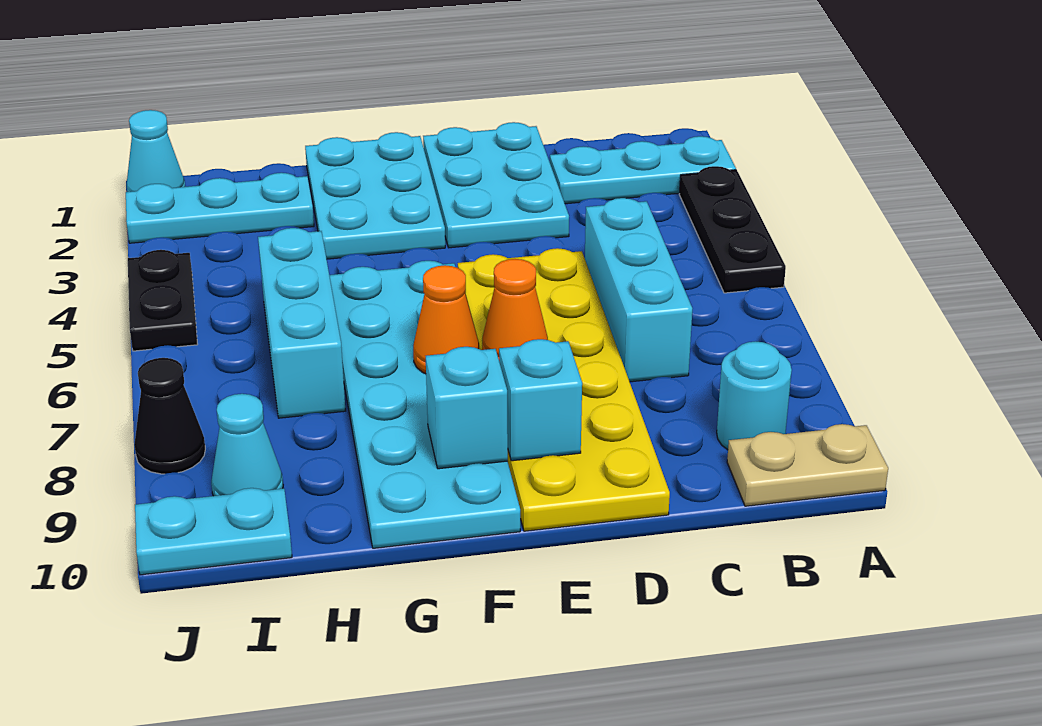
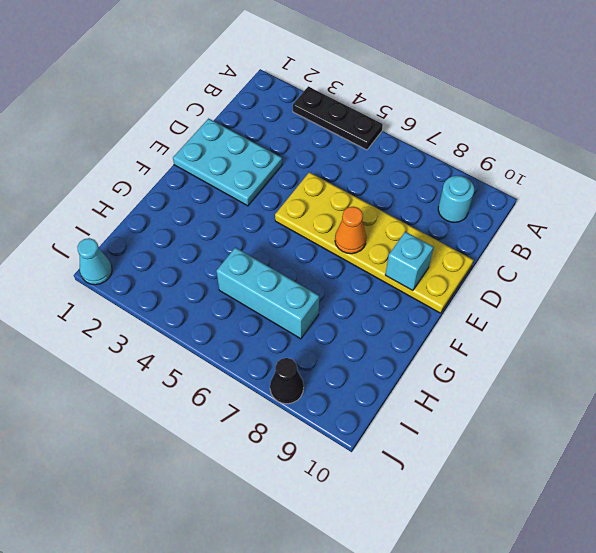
none -> cyan plate A2:C2 level 1
none -> tan plate A10:B10 level 1
none -> cyan brick C5:C7 level 1

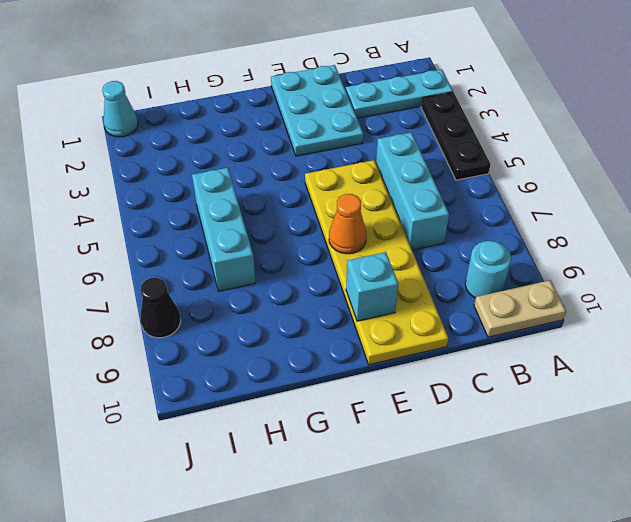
none -> cyan plate F1:G3 level 1
none -> cyan plate F5:G10 level 1
none -> cyan plate H2:J2 level 1

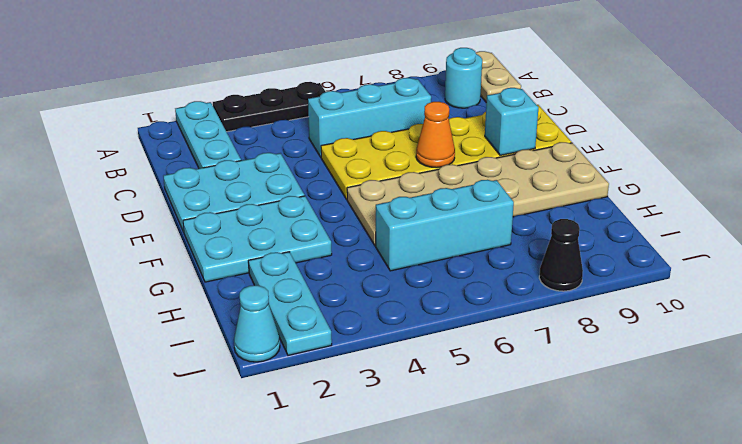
tan plate F5:G10 level 1 -> cyan plate F5:G10 level 1
none -> cyan cone I9 level 1
none -> cyan plate I10:J10 level 1
none -> black plate J4:J5 level 1

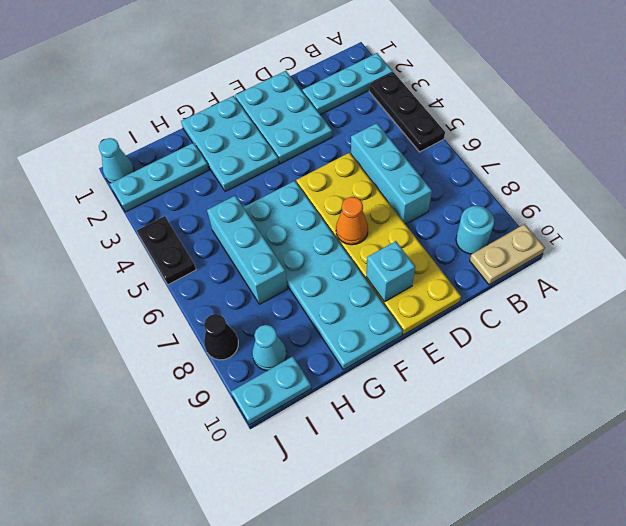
none -> orange cone F7 level 2
none -> cyan brick F9 level 2

